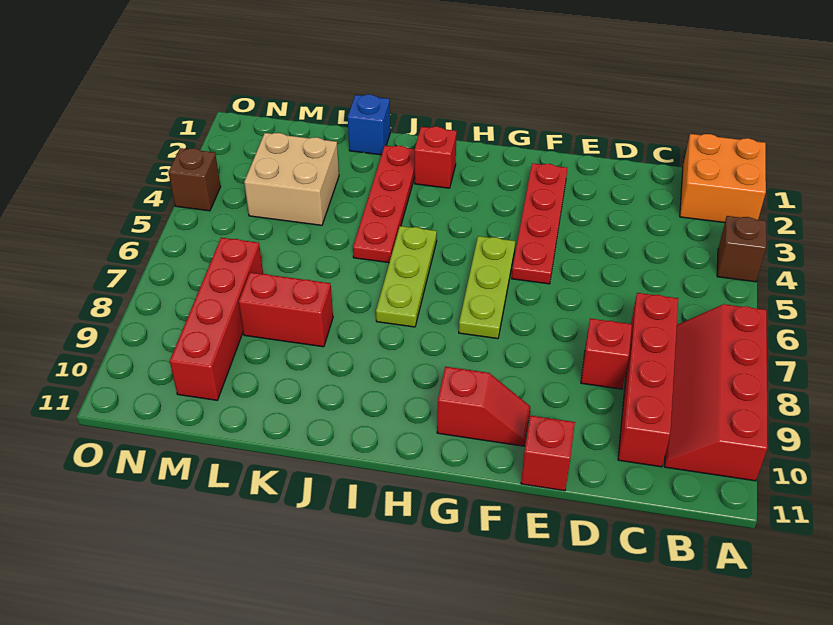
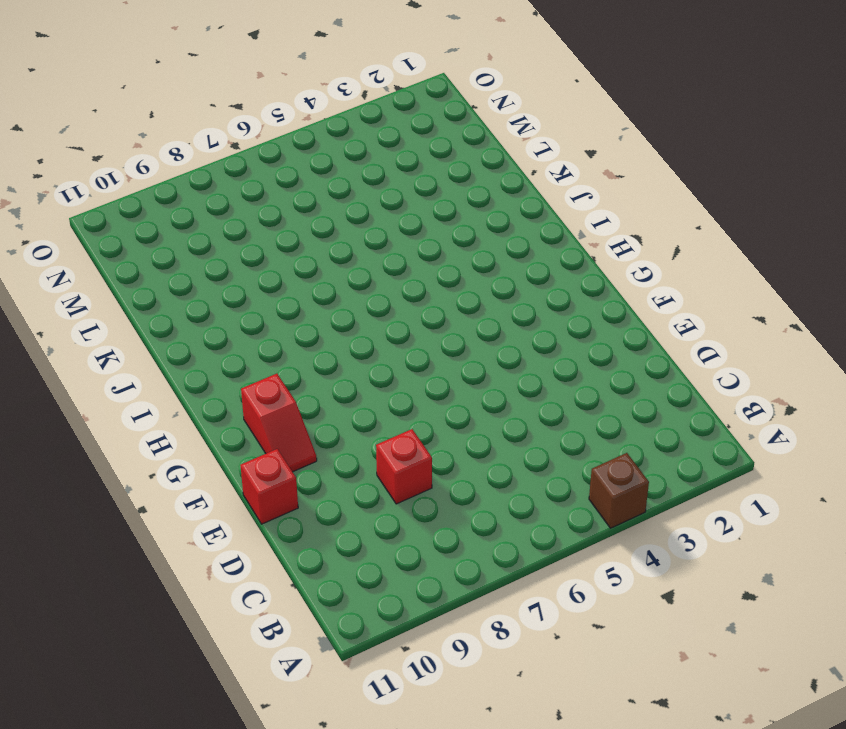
none -> orange brick A1:B2 level 1
none -> red slope A7:B10 level 1 top A
none -> red brick C7:C10 level 1

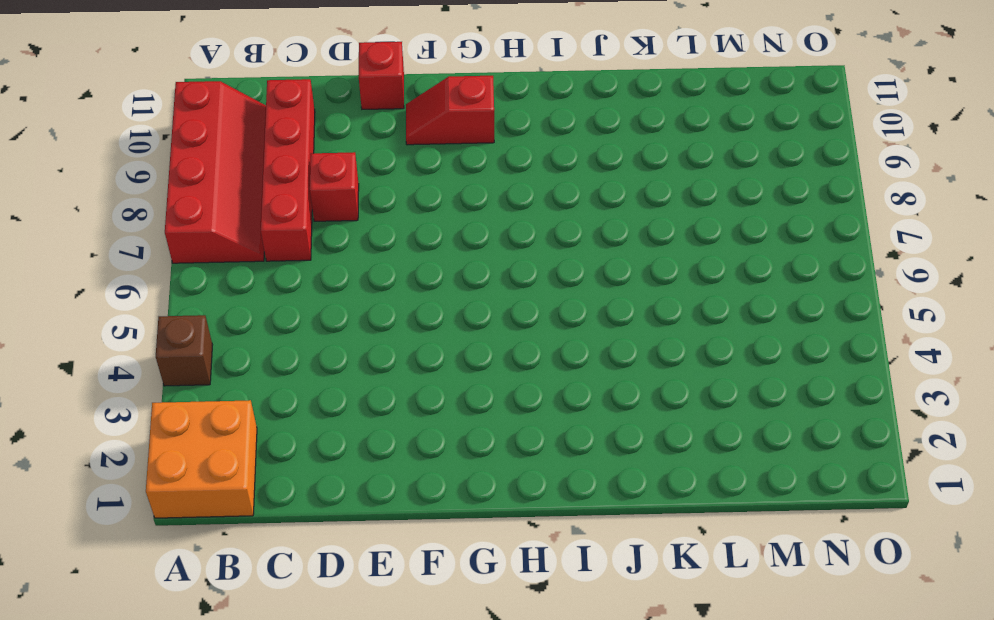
none -> red plate F2:F5 level 1
none -> lime plate G5:G7 level 1
none -> red brick I2 level 1

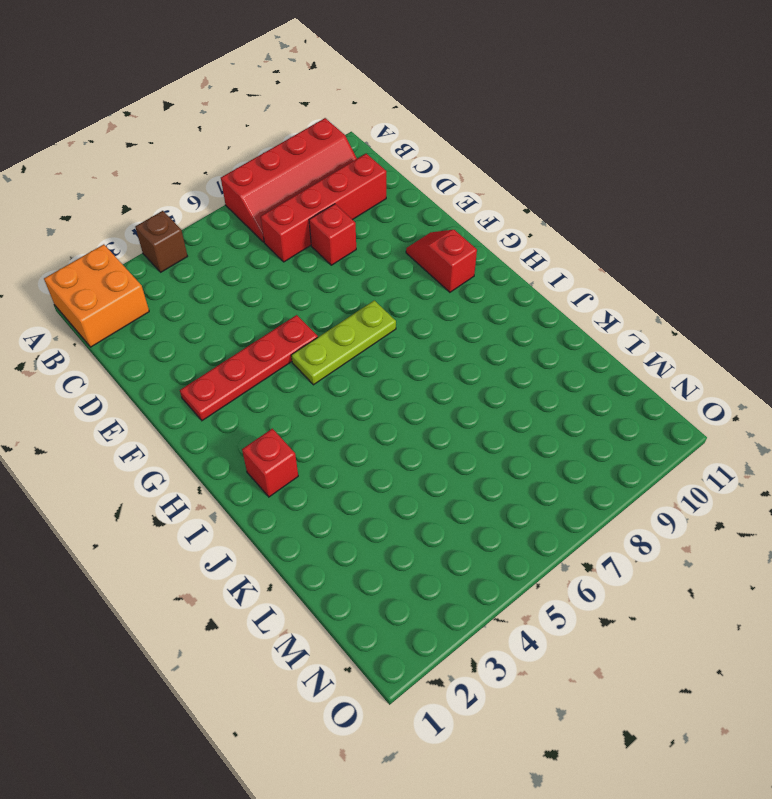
none -> red brick E11 level 1
none -> lime plate I5:I7 level 1
none -> red plate J2:J5 level 1

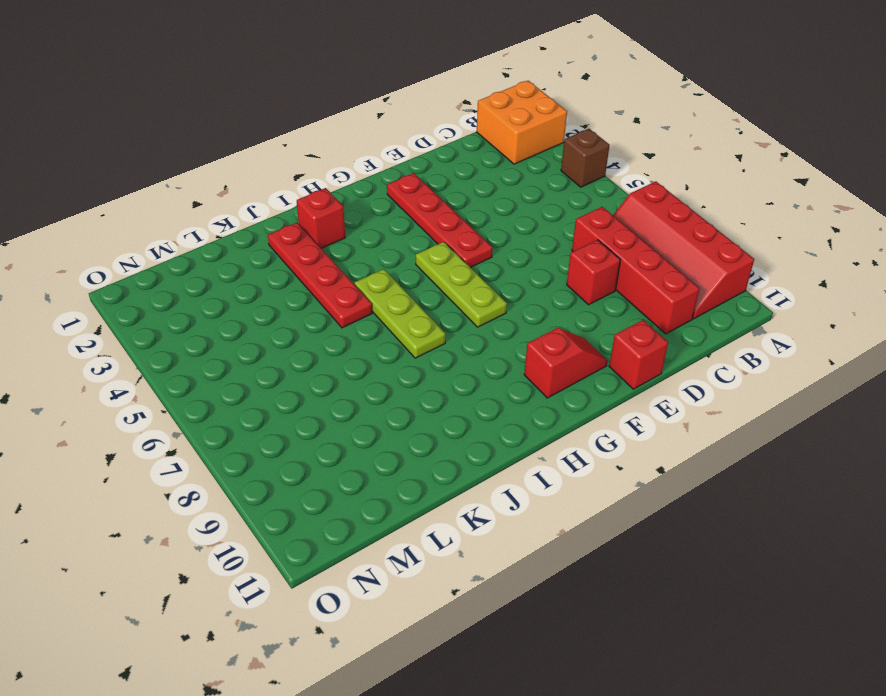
none -> blue brick K1 level 1
none -> red brick K8:L8 level 1
none -> tan brick L3:M4 level 1

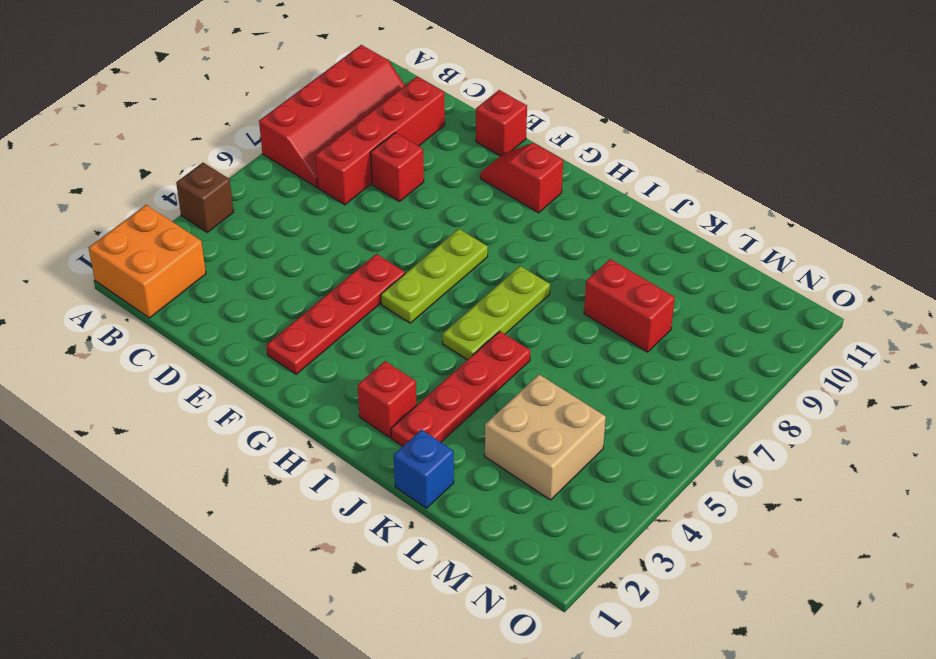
none -> red brick M7:M10 level 1
none -> brown brick O4 level 1

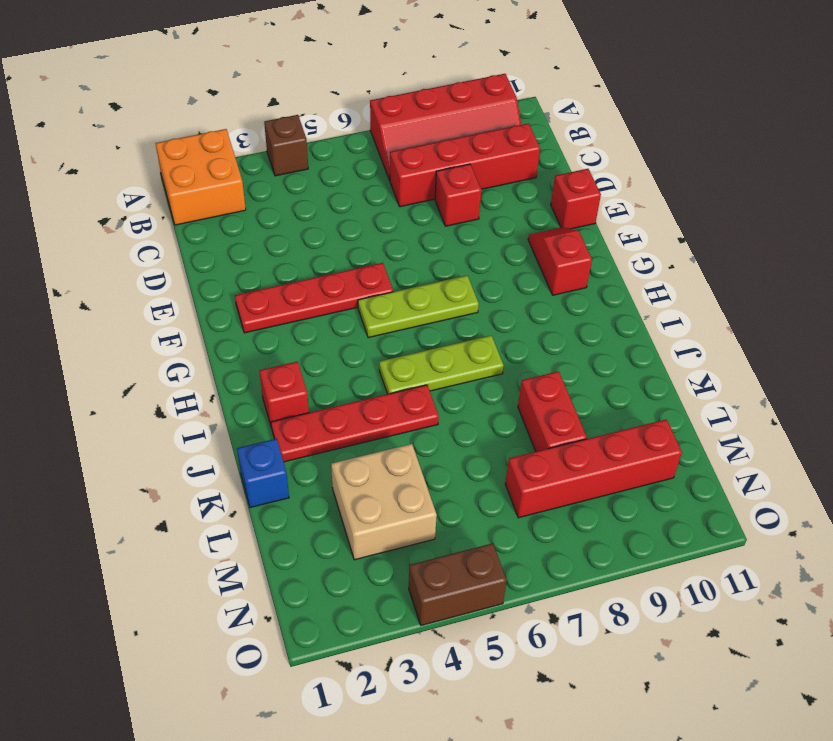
brown brick O4:O5 level 1 -> brown brick O4 level 1

